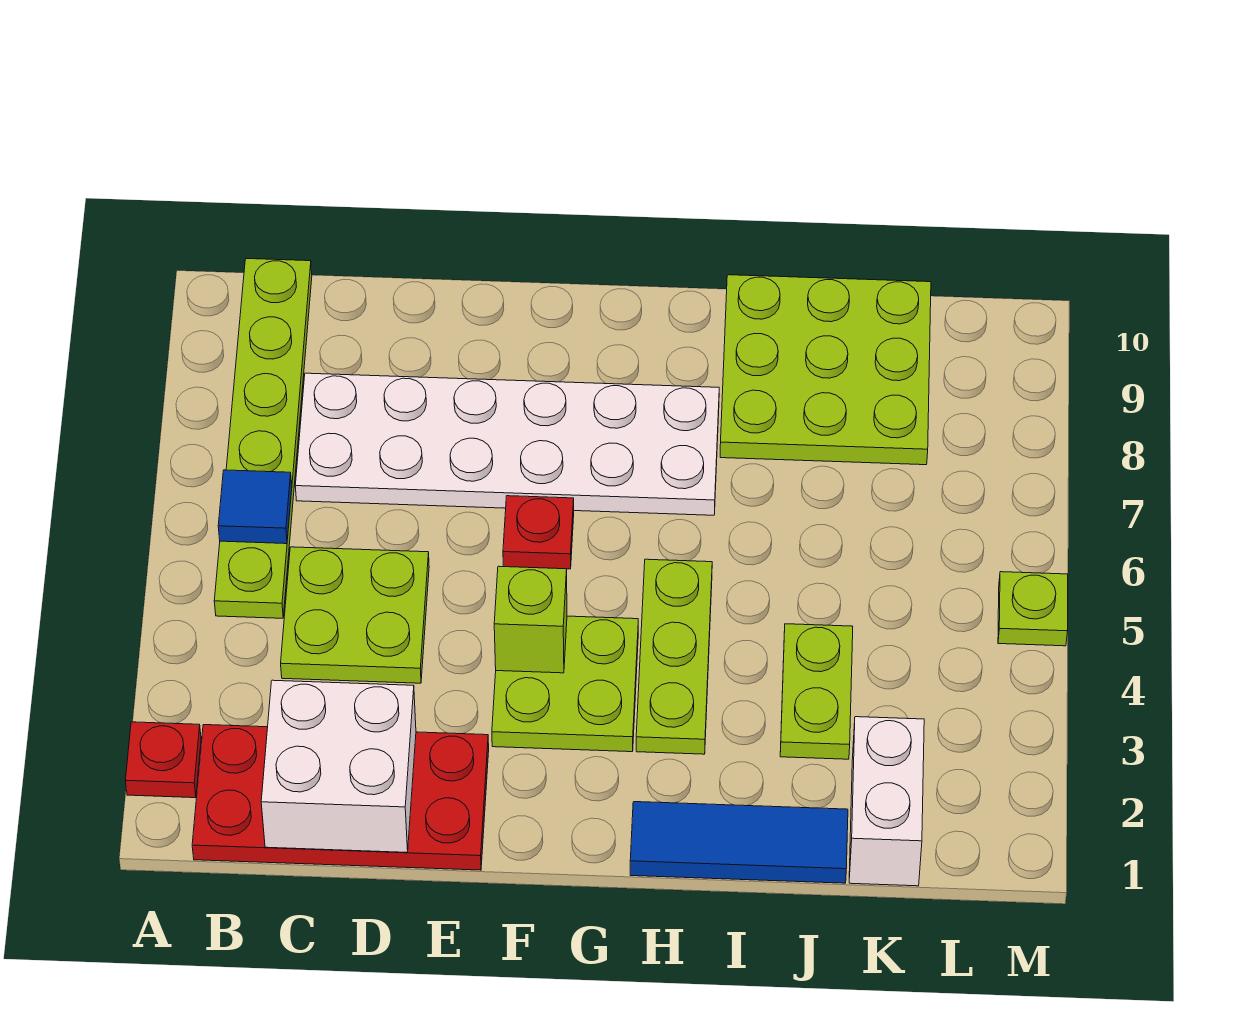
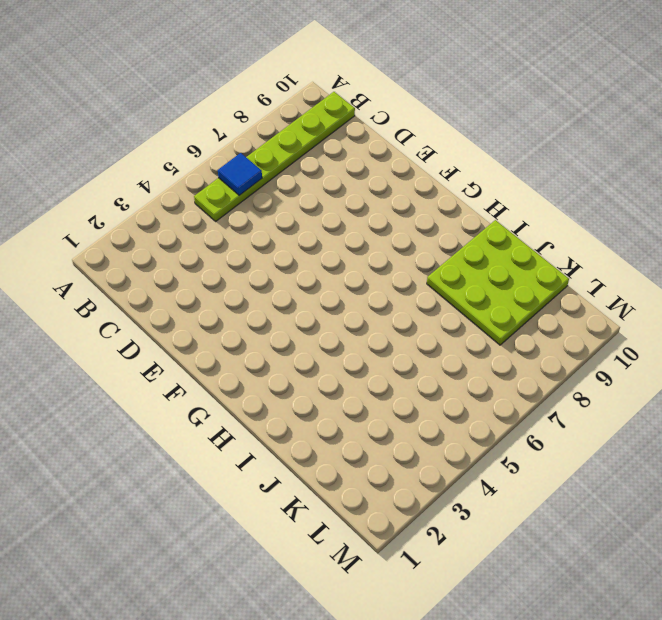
none -> red plate A2 level 1
none -> red plate B1:E2 level 1
none -> lime plate C4:D5 level 1

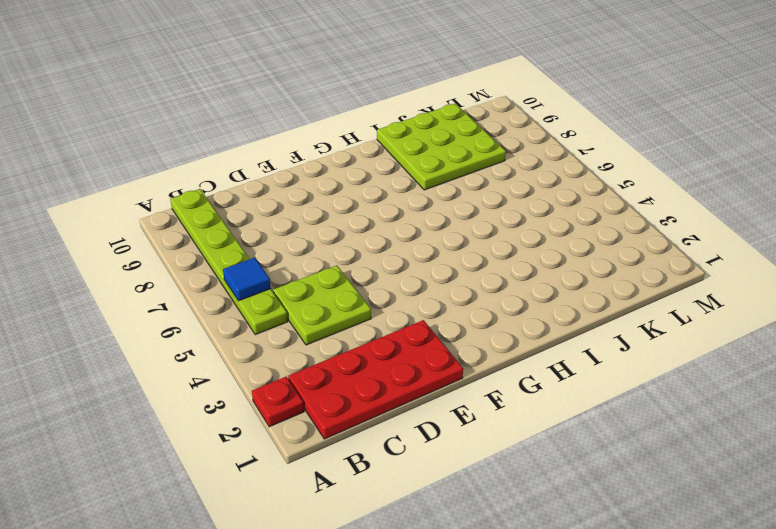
none -> white plate C7:H8 level 1
none -> lime plate F3:G4 level 1
none -> red plate F6 level 1

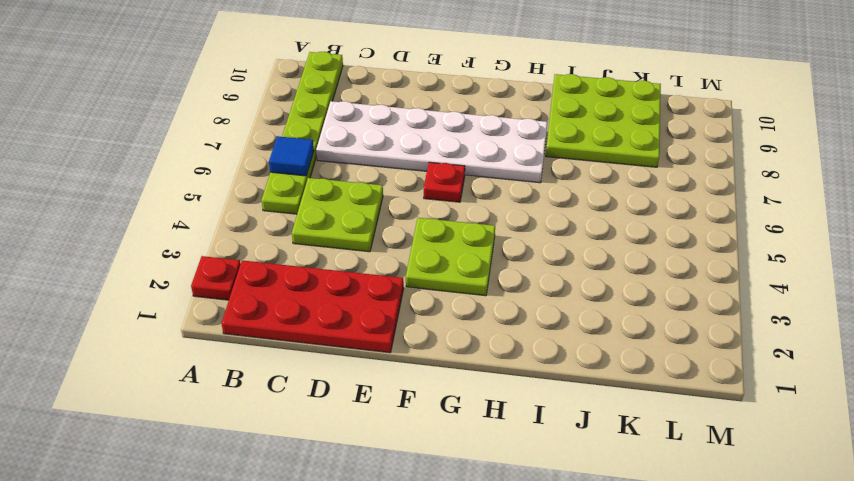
none -> blue tile H1:J1 level 1
none -> lime plate H3:H5 level 1
none -> lime plate J3:J4 level 1

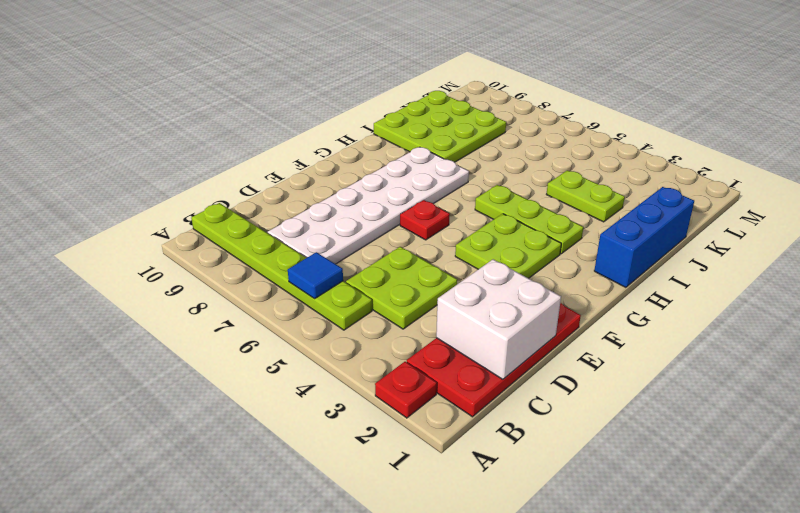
blue brick H1:J1 level 1 -> blue tile H1:J1 level 1
none -> white brick K1:K2 level 1
none -> lime plate M5 level 1
none -> lime brick F4 level 2

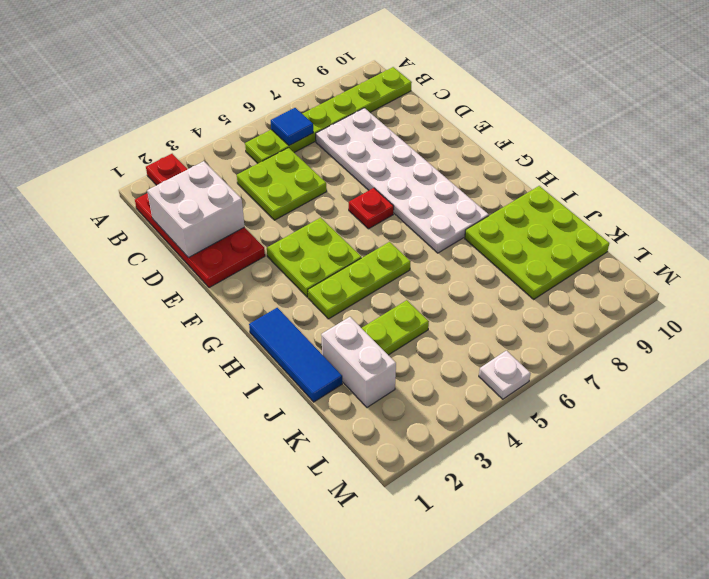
white brick J2:K2 level 1 -> white brick K1:K2 level 1
white plate M5 level 1 -> lime plate M5 level 1
none -> lime brick F4 level 2

